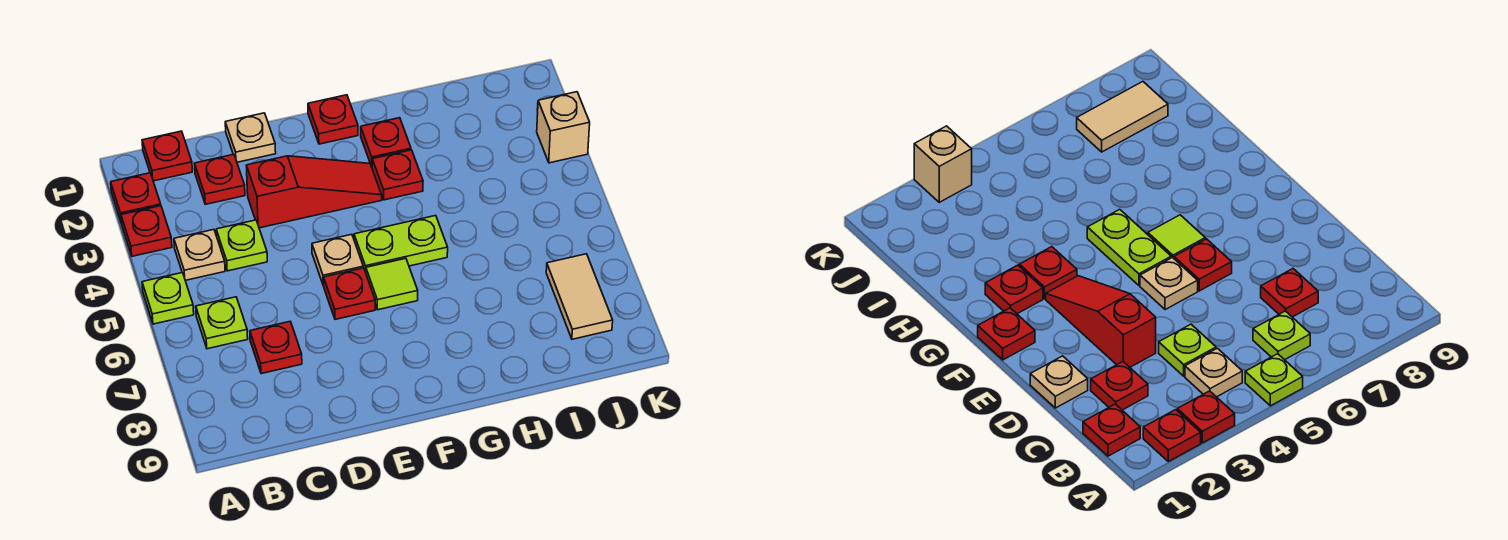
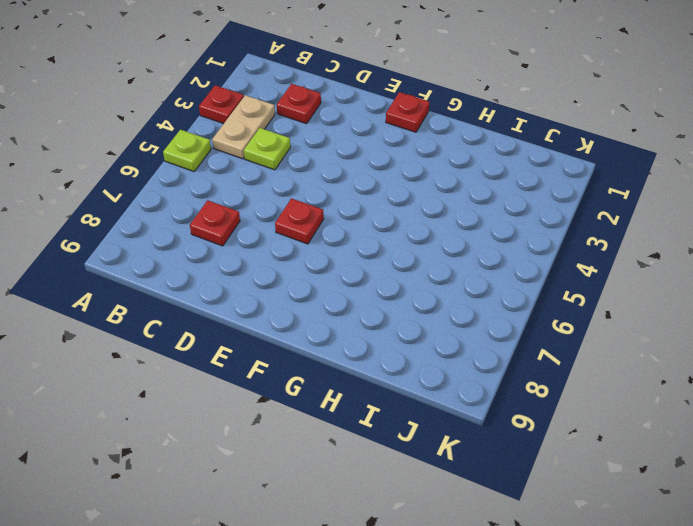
tan plate B3:B4 level 1 -> tan plate B4 level 1
none -> red plate A2 level 1
none -> red plate B1 level 1
none -> lime plate B6 level 1

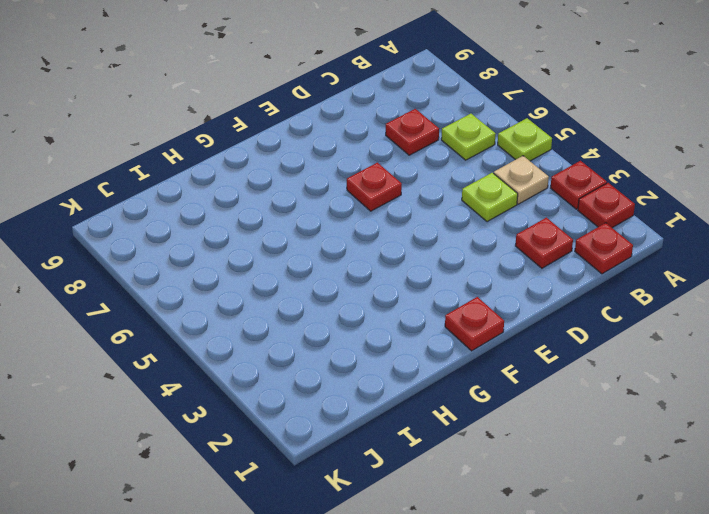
none -> tan plate D1 level 1
none -> red slope D3:F3 level 1 top D
none -> tan plate E5 level 1

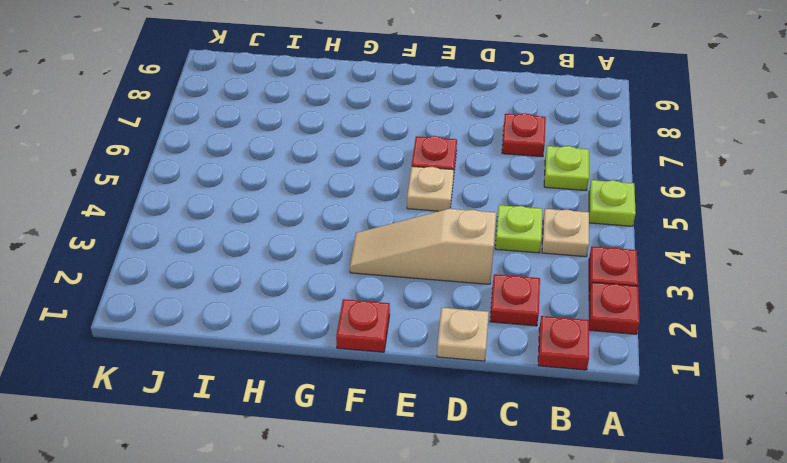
tan slope D3:F3 level 1 top D -> red slope D3:F3 level 1 top D
none -> lime plate F5:G5 level 1
none -> lime tile F6 level 1
none -> red plate G2 level 1

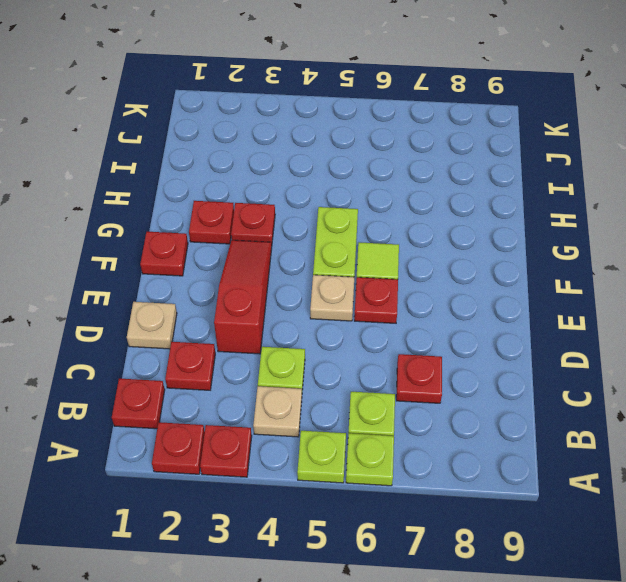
lime plate A6 level 1 -> none
none -> tan tile J7:J8 level 1
none -> tan brick K3 level 1

